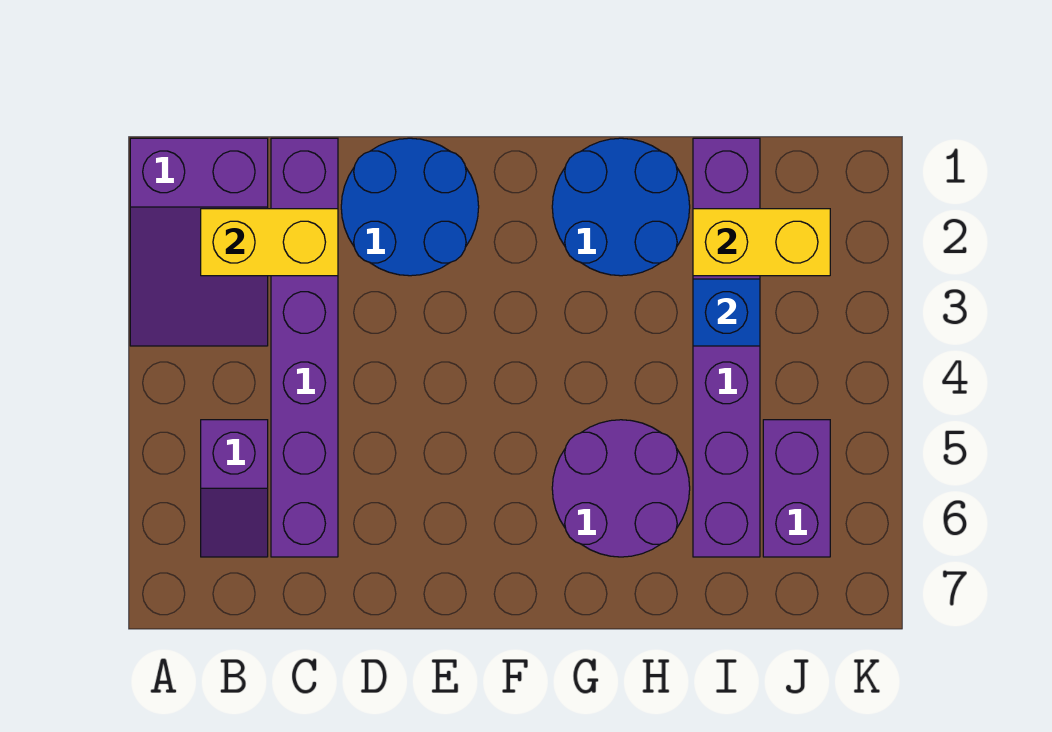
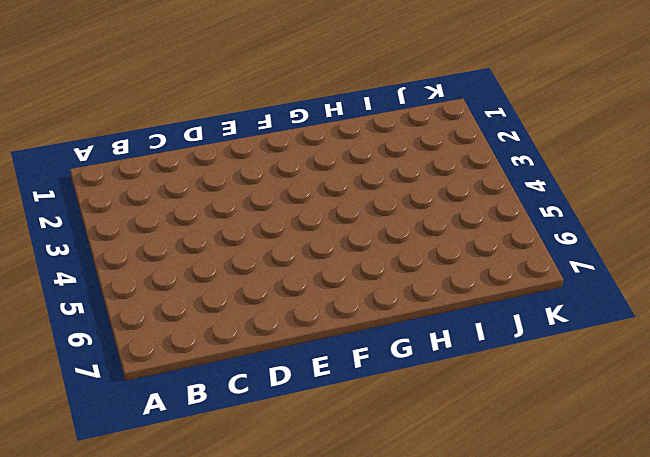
none -> purple slope A1:B3 level 1 top 1
none -> purple slope B5:B6 level 1 top 5

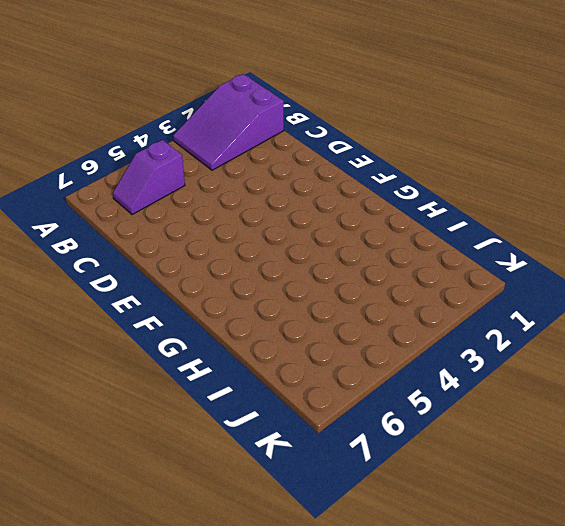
none -> purple brick C1:C6 level 1
none -> blue round brick D1:E2 level 1

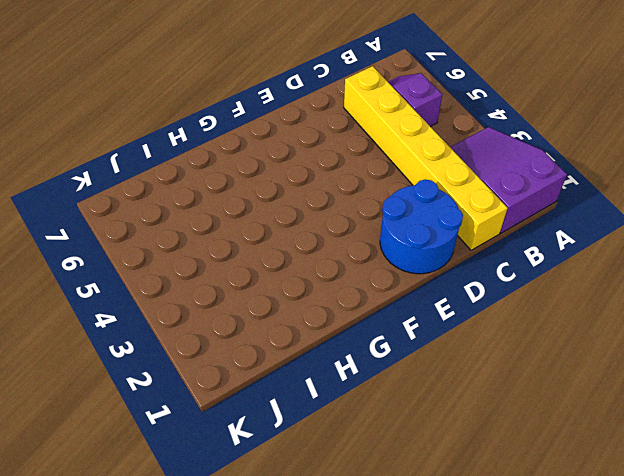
yellow brick C1:C6 level 1 -> purple brick C1:C6 level 1
none -> blue round brick G1:H2 level 1
none -> purple round brick G5:H6 level 1

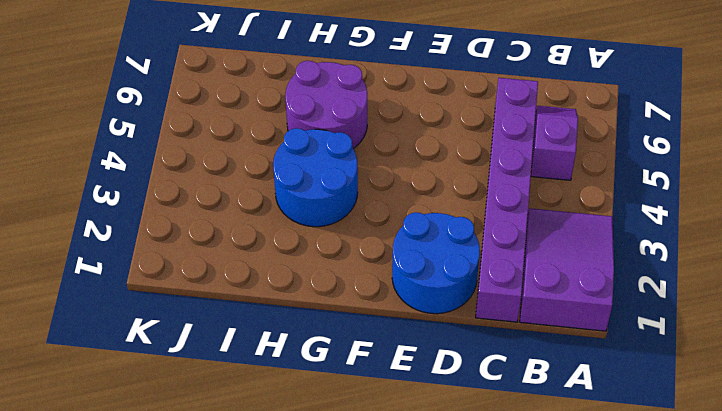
blue round brick G3:H4 level 1 -> blue round brick G1:H2 level 1
none -> purple brick I1:I6 level 1
none -> purple brick J5:J6 level 1

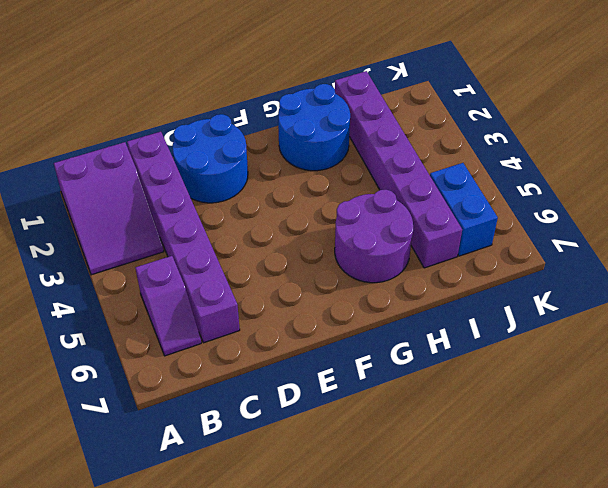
blue brick J5:J6 level 1 -> purple brick J5:J6 level 1
none -> yellow brick B2:C2 level 2
none -> yellow brick I2:J2 level 2

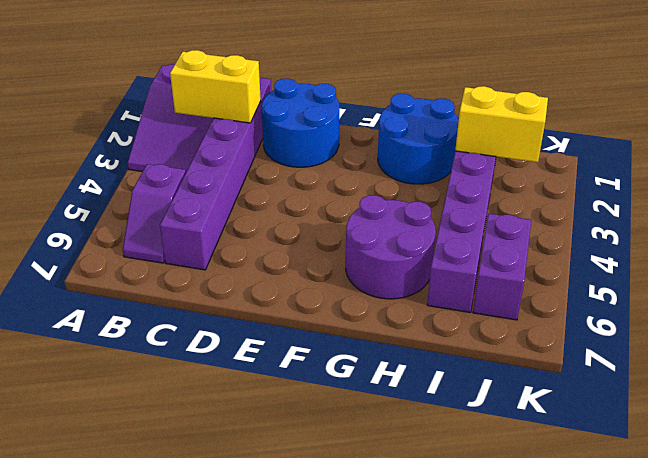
none -> blue brick I3 level 2

